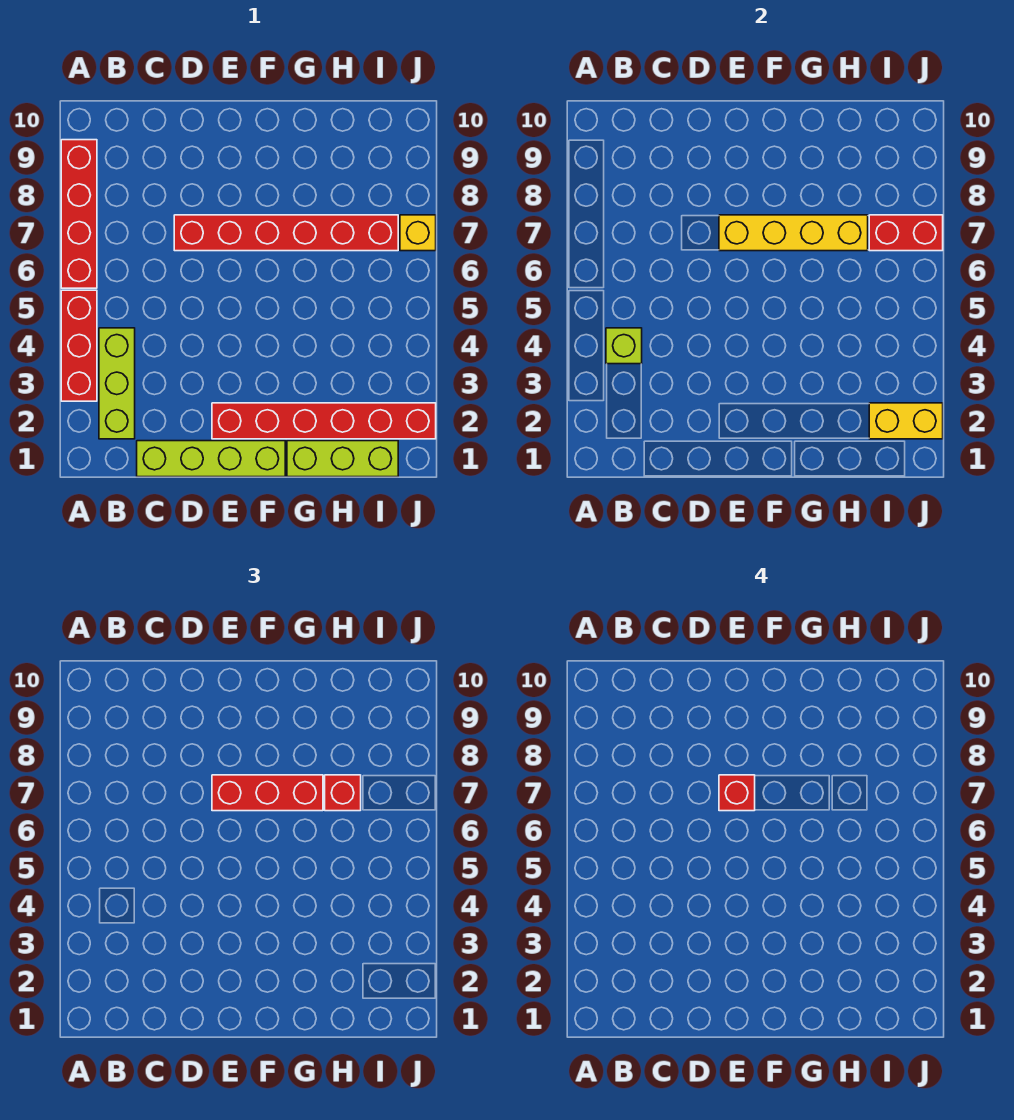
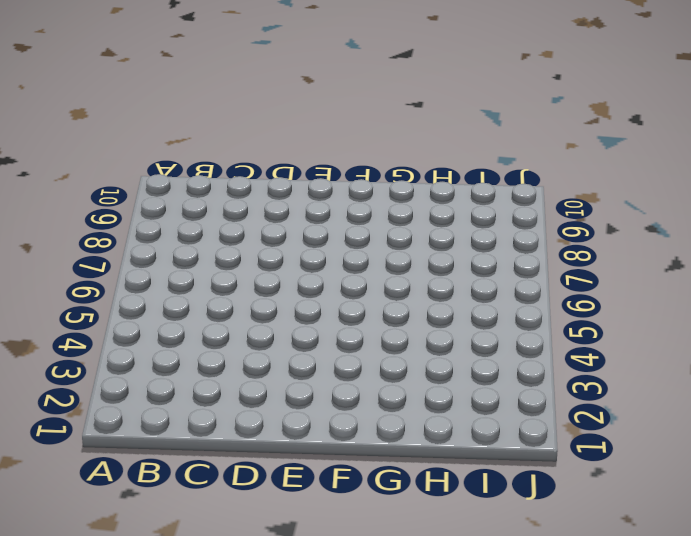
none -> red brick A3:A5 level 1
none -> red brick A6:A9 level 1
none -> lime brick B2:B4 level 1

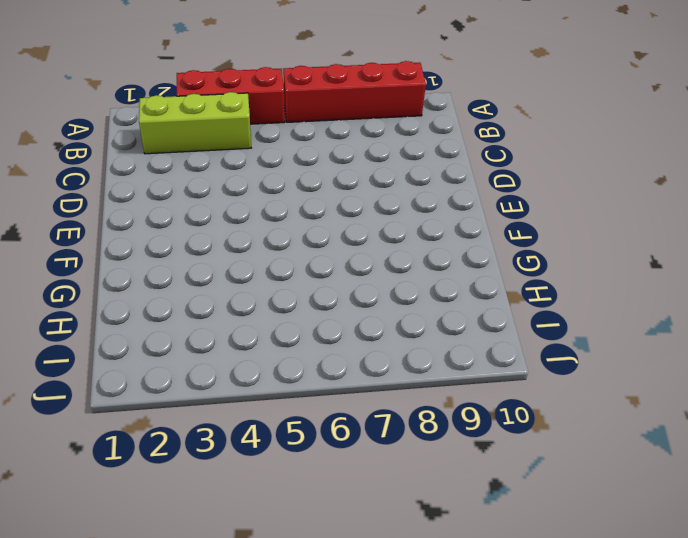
none -> lime brick C1:F1 level 1
none -> red brick D7:I7 level 1
none -> red brick E2:J2 level 1

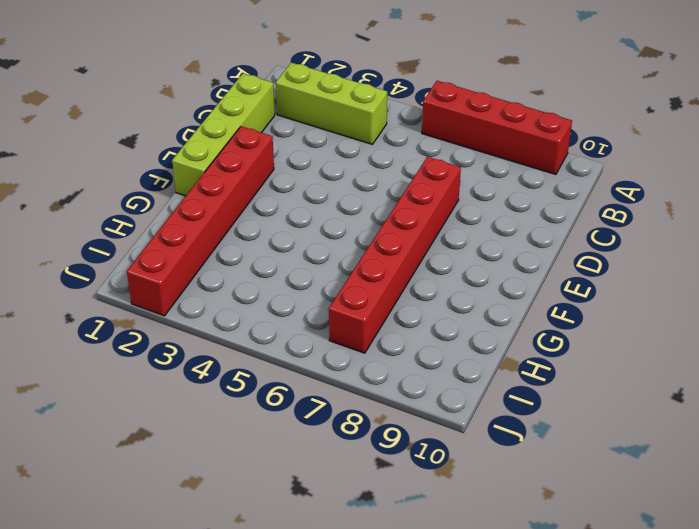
none -> red brick A3:A5 level 1
none -> lime brick G1:I1 level 1
none -> yellow brick J7 level 1

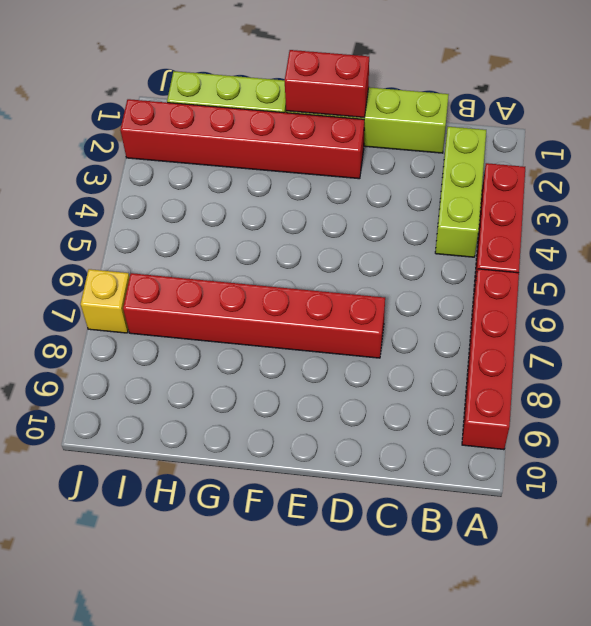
red brick E1:F1 level 2 -> red brick I7:J7 level 2
none -> lime brick B4 level 2
none -> yellow brick E7:H7 level 2
none -> yellow brick I2:J2 level 2

